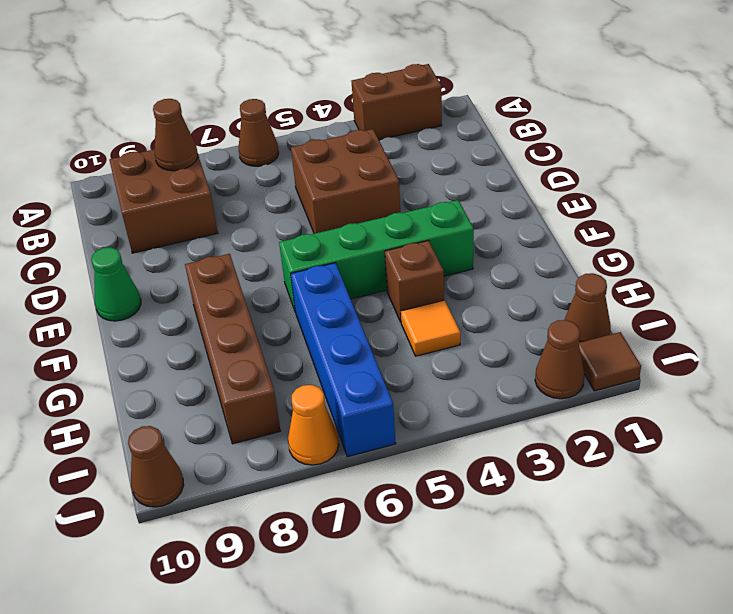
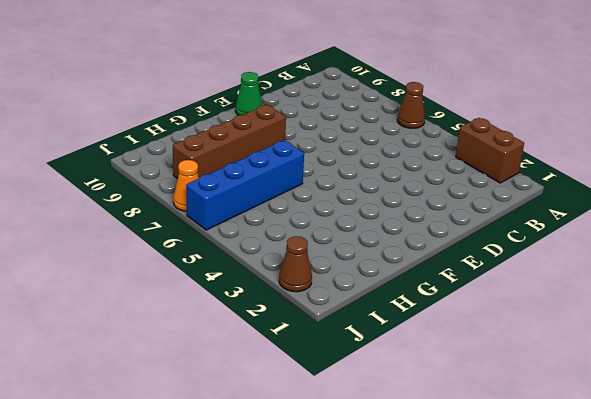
none -> brown brick B8:C9 level 1
none -> brown brick C4:D5 level 1
none -> green brick F3:F6 level 1

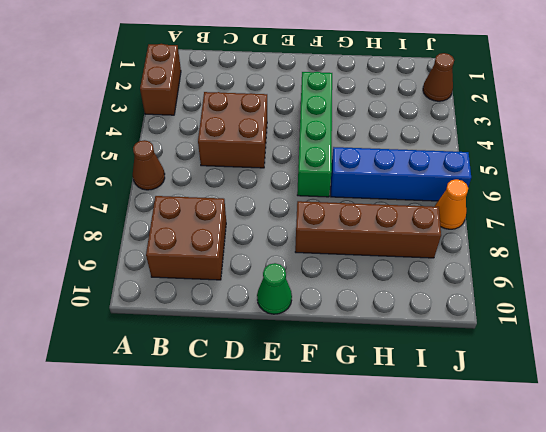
none -> brown brick G4 level 1
none -> orange tile H4 level 1
none -> brown cone I1 level 1

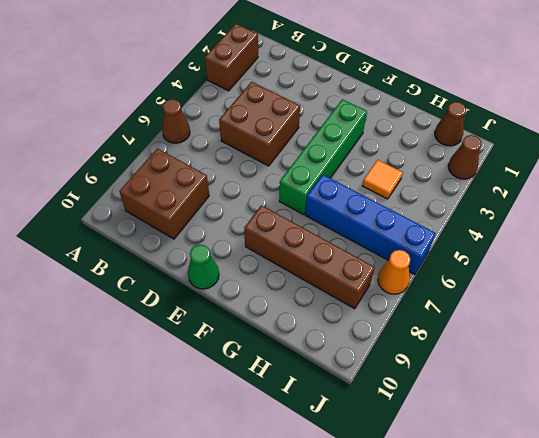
none -> brown brick G4 level 1
none -> brown tile J1 level 1
none -> brown cone J10 level 1

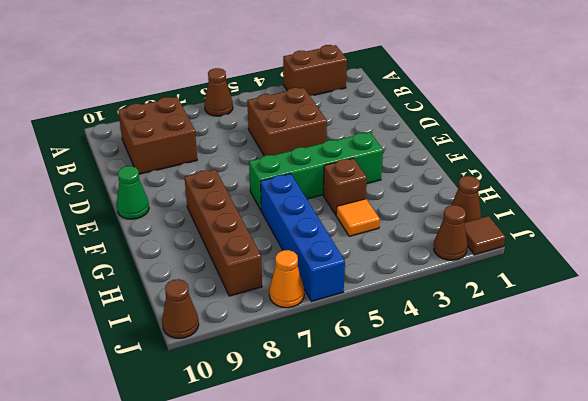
none -> brown cone B8 level 2

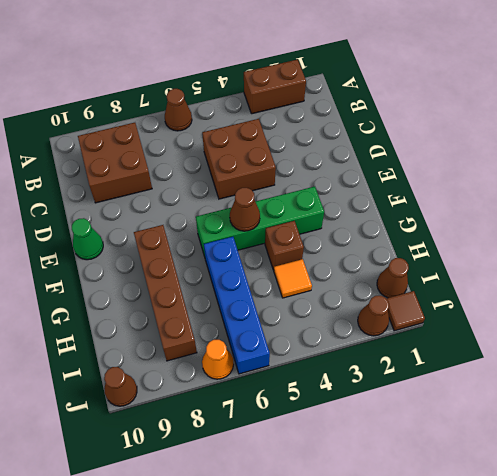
brown cone F5 level 2 -> brown cone B8 level 2

